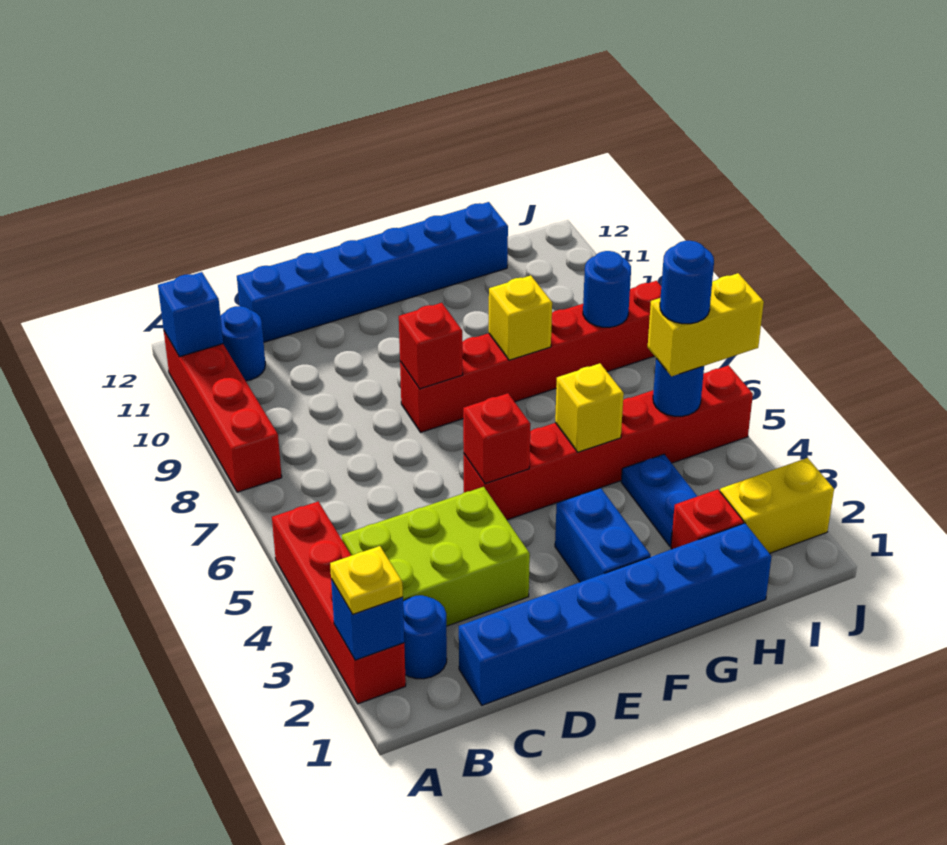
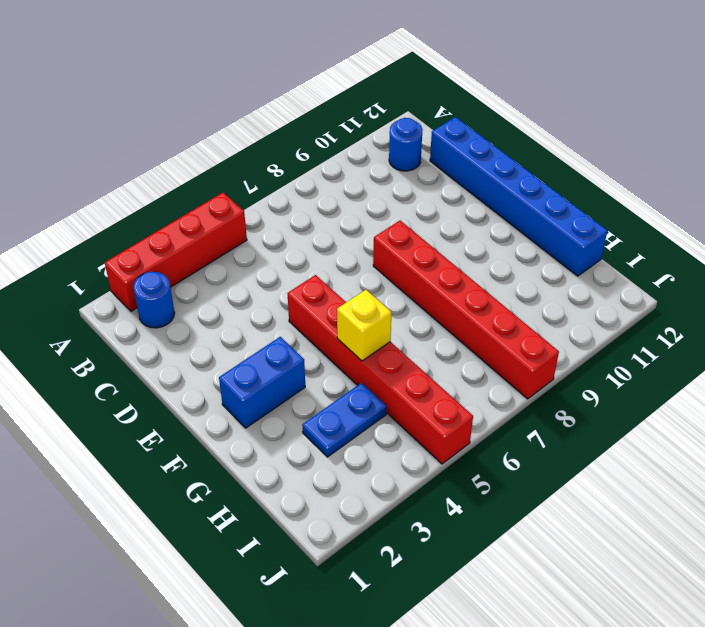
none -> red brick A8:A11 level 1
none -> lime brick B3:D4 level 1
none -> blue brick C1:H1 level 1

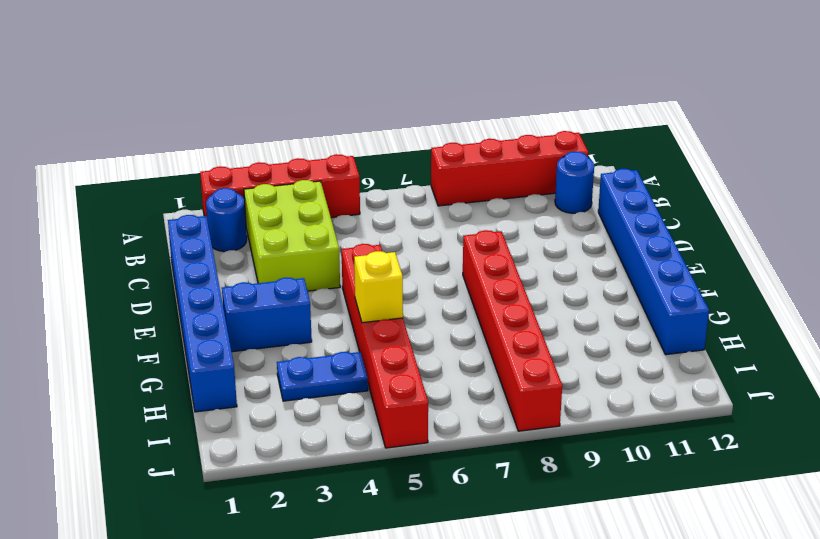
none -> red brick H2 level 1
none -> yellow brick I2:J2 level 1
none -> blue brick A2 level 2

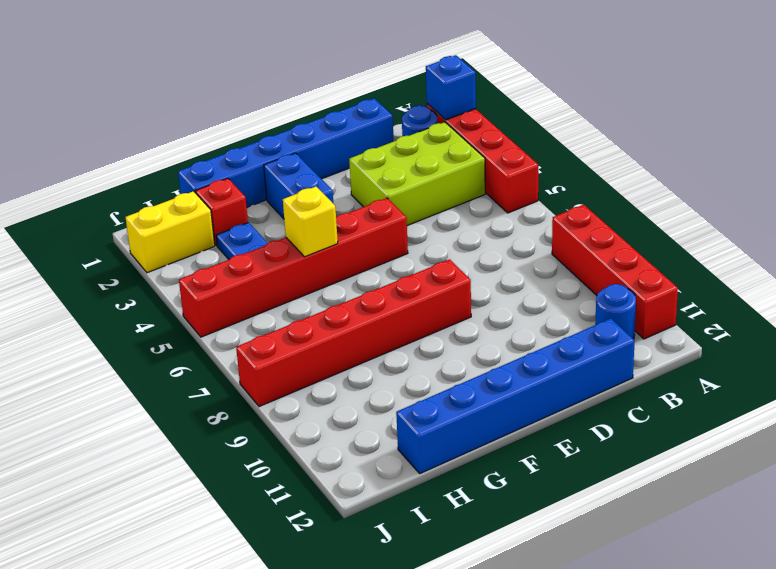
none -> blue brick A11 level 2
none -> red brick E5 level 2
none -> red brick E8 level 2

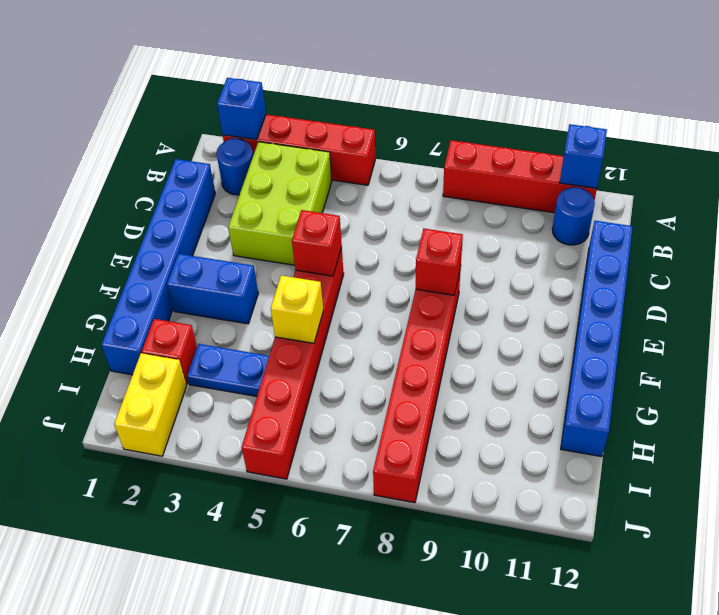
none -> yellow brick G8 level 2
none -> blue round brick I5 level 2
none -> blue round brick I8 level 2

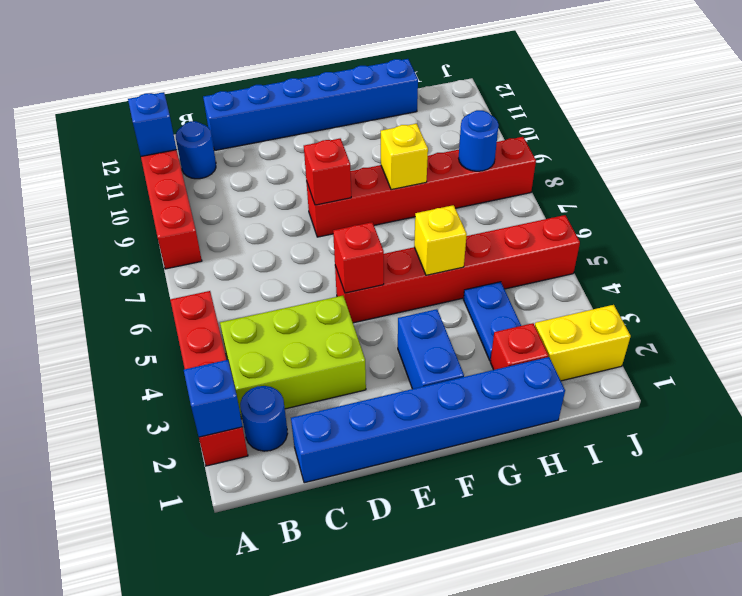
none -> blue round brick I5 level 2
none -> yellow plate A2 level 3
none -> yellow brick I5:J5 level 3

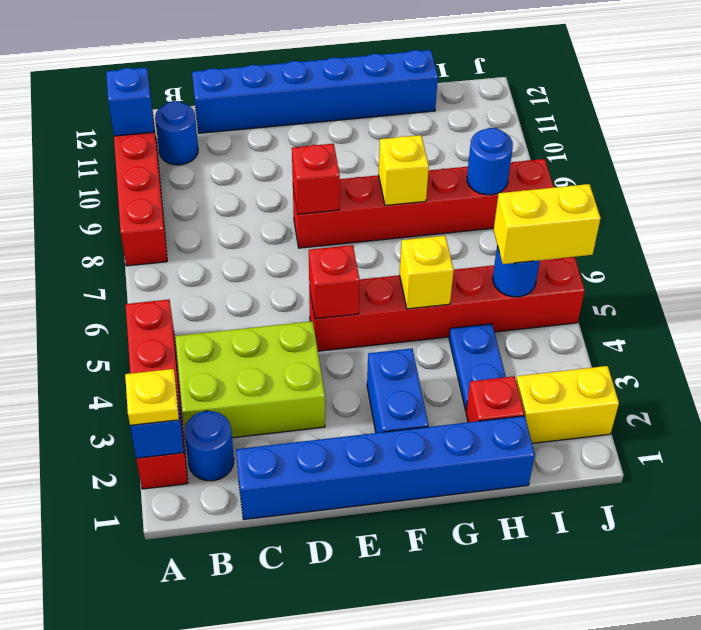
none -> blue round brick I5 level 4

